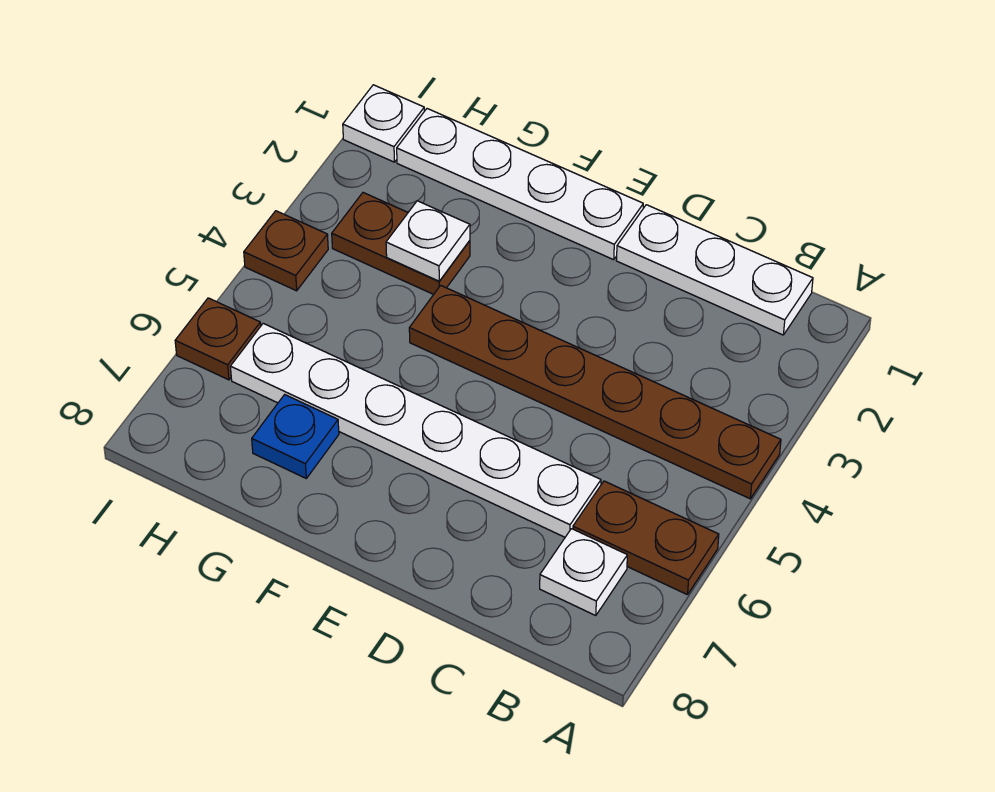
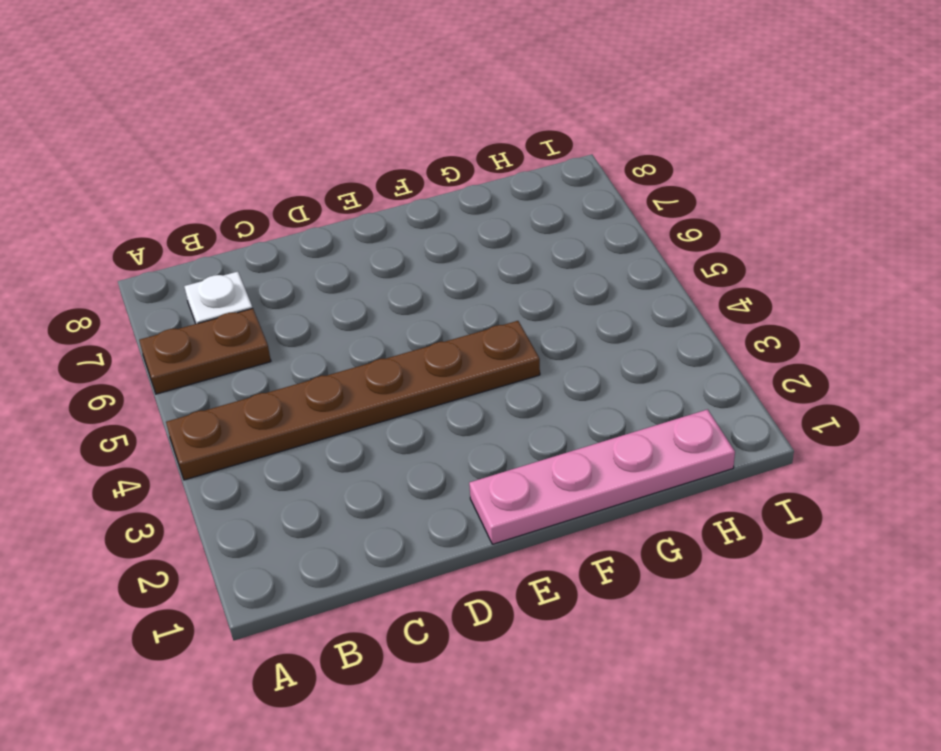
pink plate E1:H1 level 1 -> white plate E1:H1 level 1
none -> white plate B1:D1 level 1
none -> white plate C6:H6 level 1
none -> brown plate G3:H3 level 1

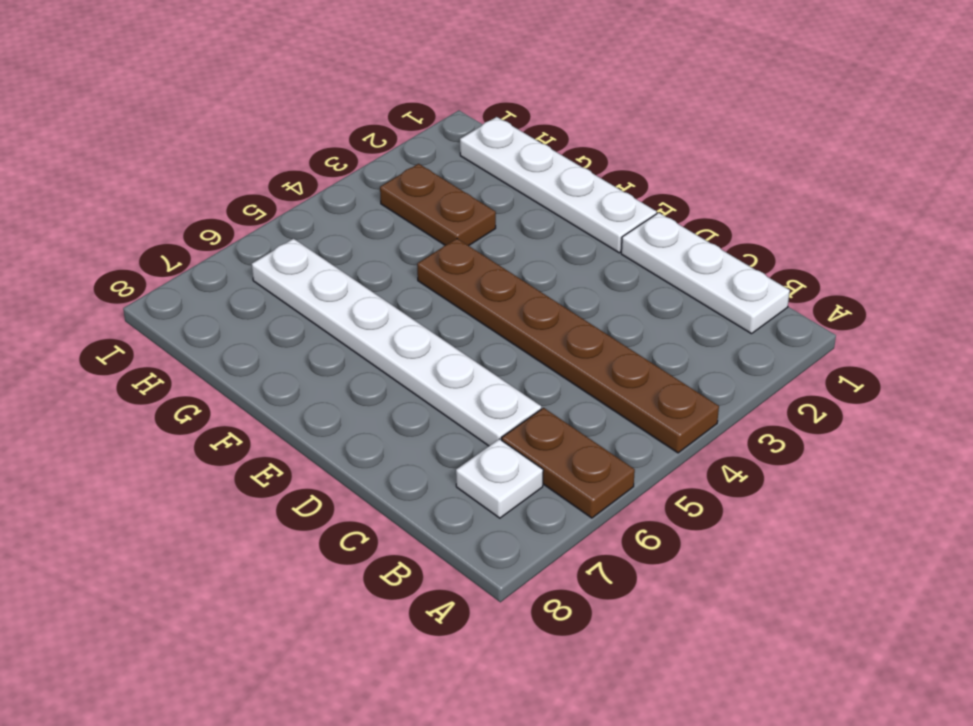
none -> blue plate G7 level 1
none -> white plate I1 level 1
none -> brown plate I4 level 1

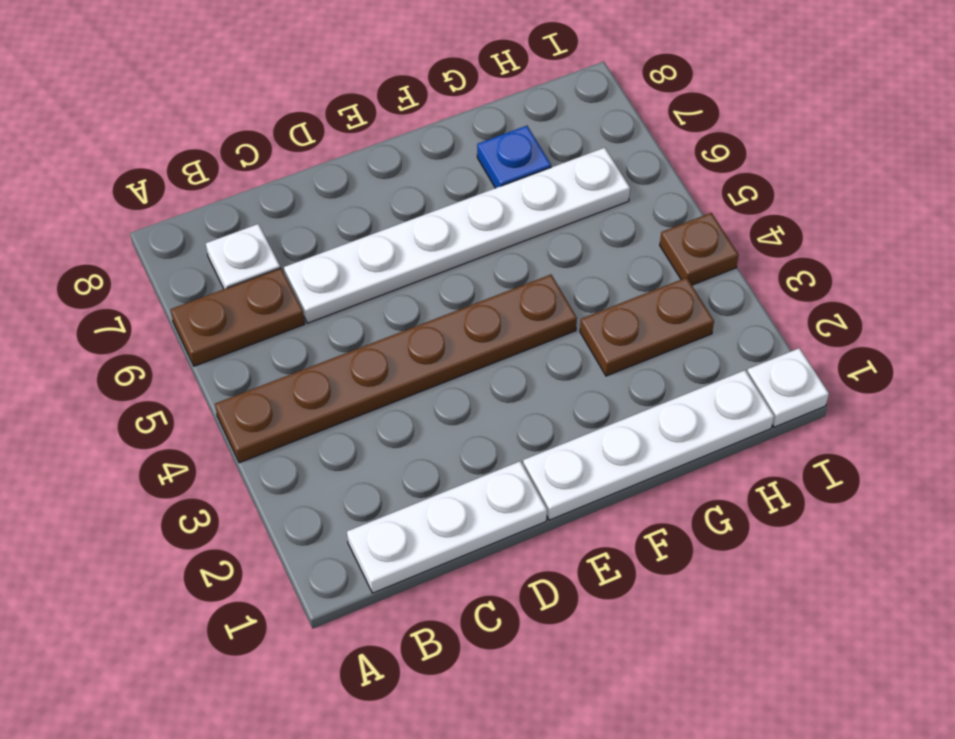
none -> brown plate I6 level 1
none -> white plate G3 level 2

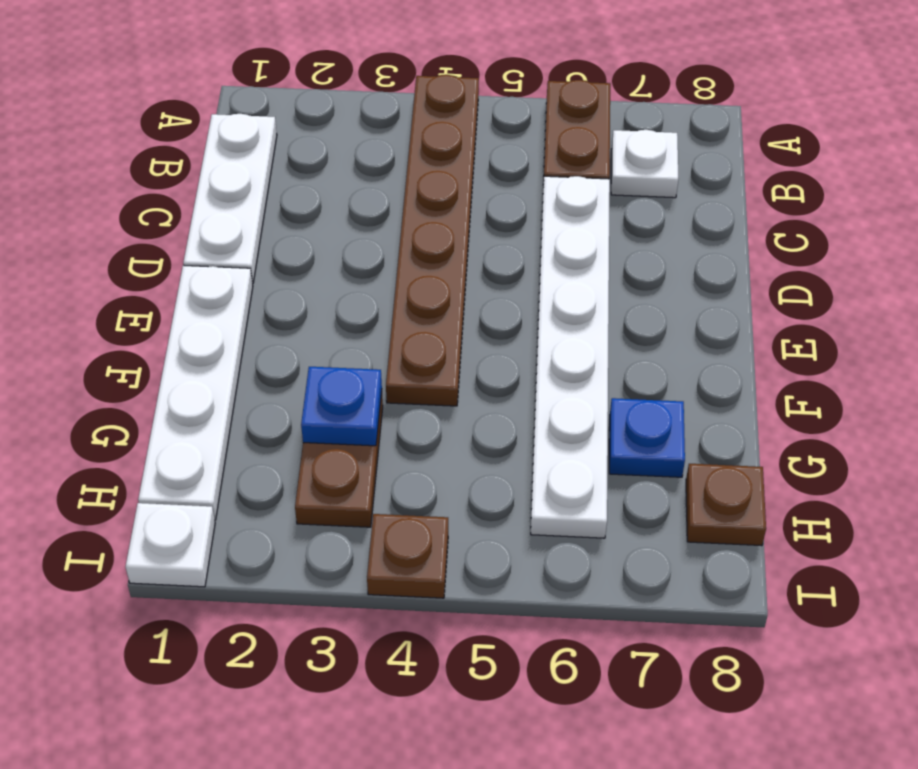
blue plate G3 level 2 -> white plate G3 level 2
brown plate H8 level 1 -> brown plate I6 level 1

